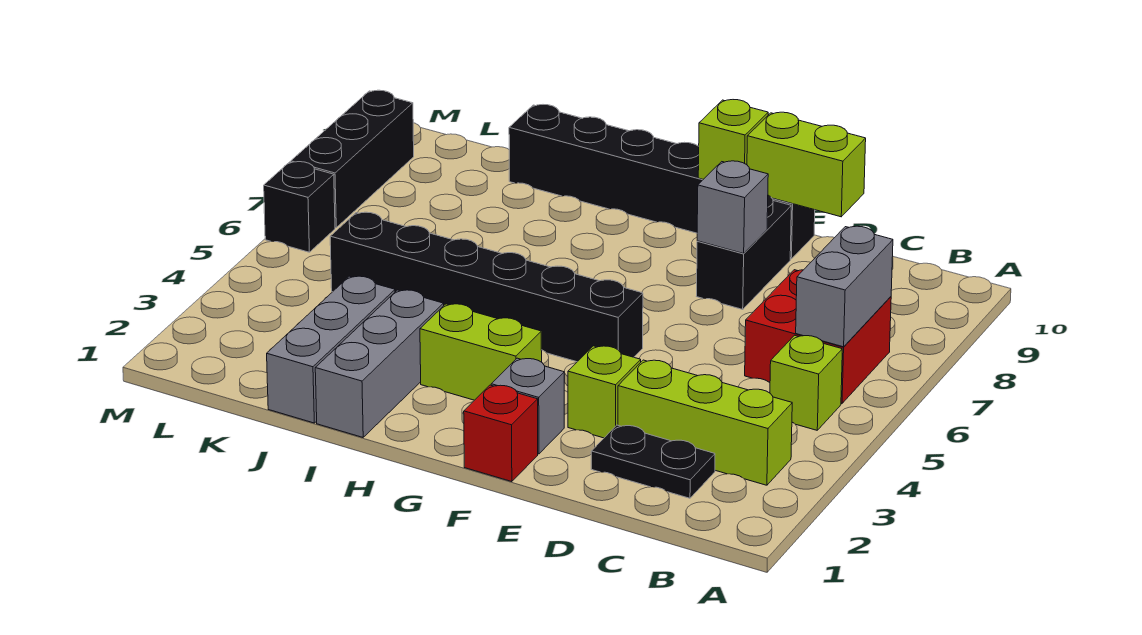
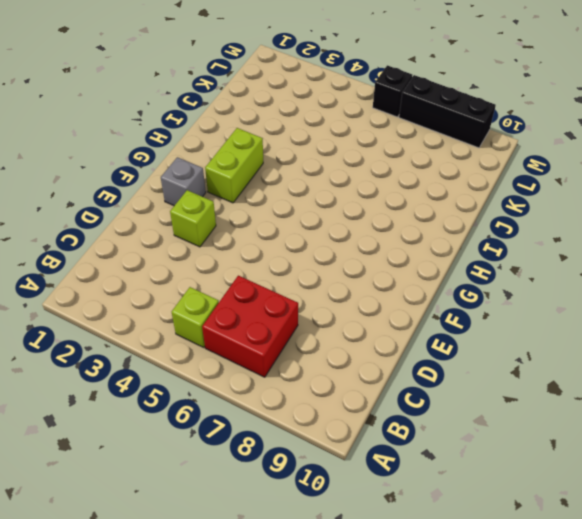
none -> lime brick B3:D3 level 1
none -> black plate C2:D2 level 1
none -> black brick E8:E9 level 1

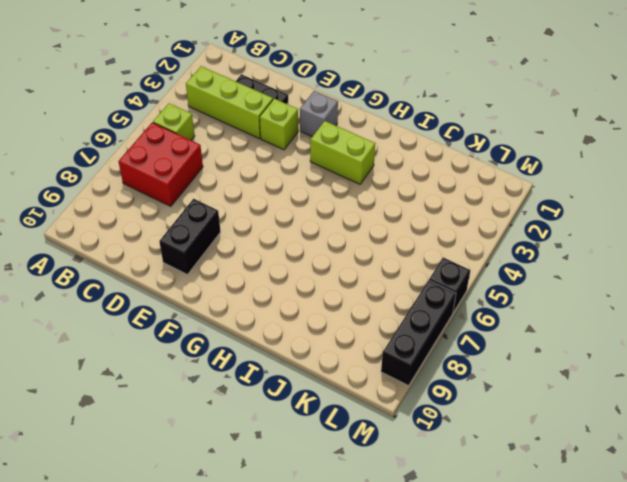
none -> black brick E10:J10 level 1
none -> red brick F1 level 1
none -> black brick F5:K5 level 1

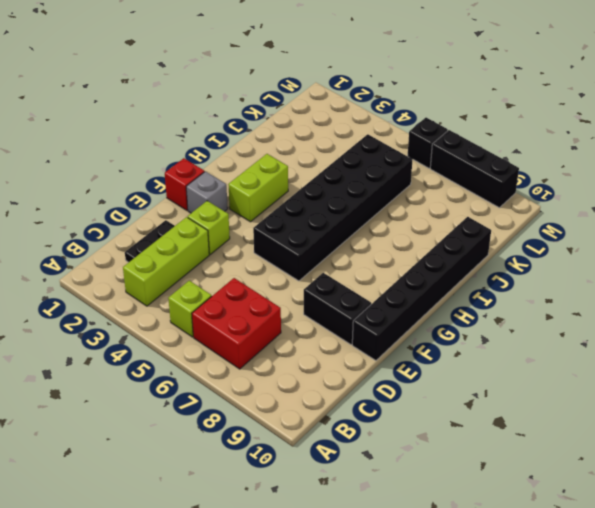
black brick F5:K6 level 1 -> black brick F5:K5 level 1
none -> grey brick I1:I3 level 1
none -> grey brick J1:J3 level 1
none -> grey brick B6:B7 level 2

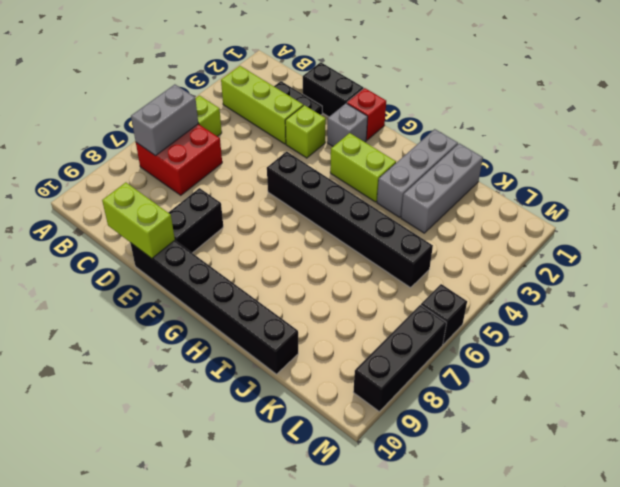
black brick D1:E1 level 1 -> none
none -> grey brick E8 level 2
none -> lime brick F10 level 2

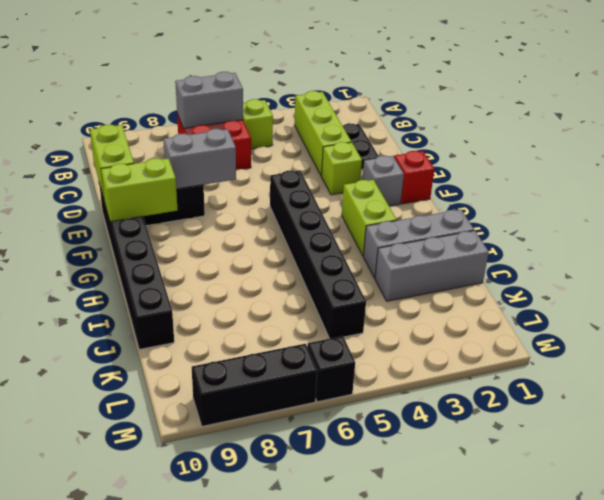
grey brick E7:E8 level 2 -> grey brick E8 level 2
lime brick F9:F10 level 2 -> lime brick F10 level 2

